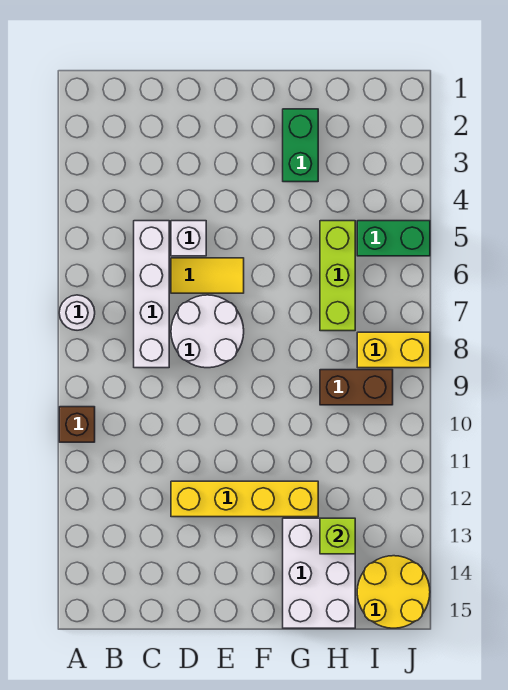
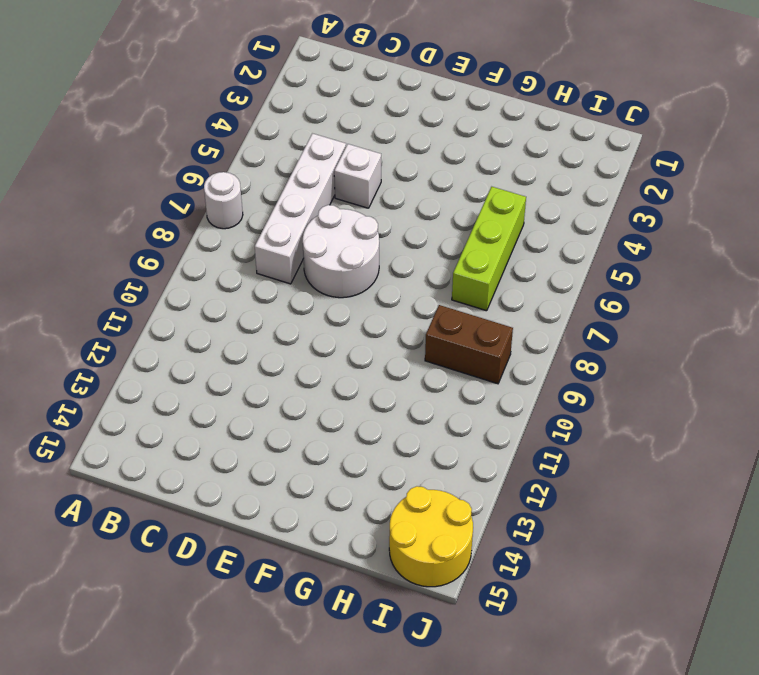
none -> brown brick A10 level 1
none -> yellow tile D6:E6 level 1
none -> yellow brick D12:G12 level 1

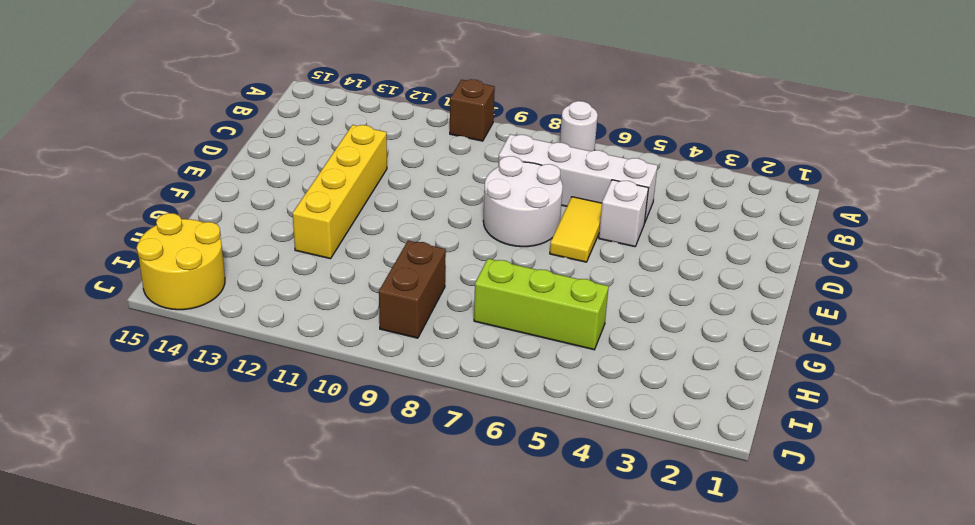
none -> green brick G2:G3 level 1
none -> white brick G13:H15 level 1
none -> green brick I5:J5 level 1

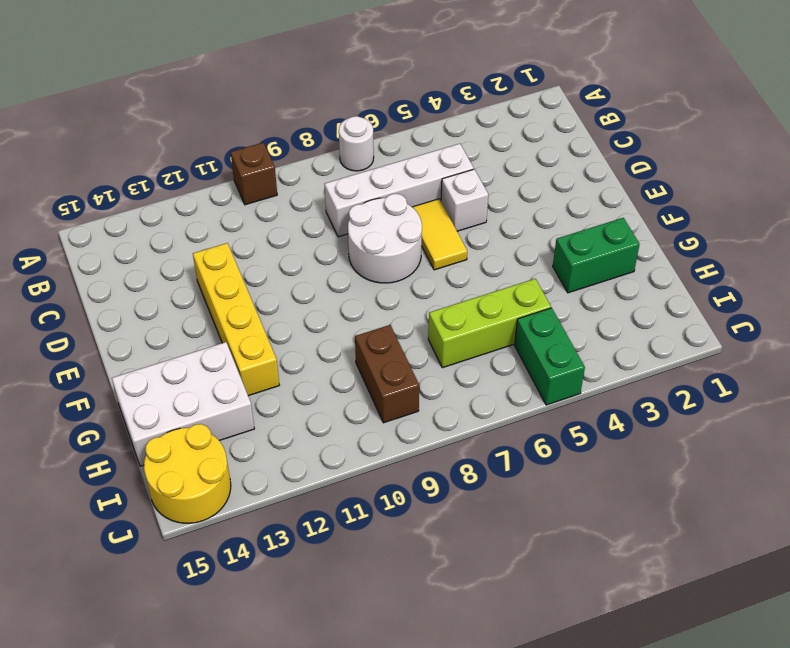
none -> yellow brick I8:J8 level 1
none -> lime brick H13 level 2

